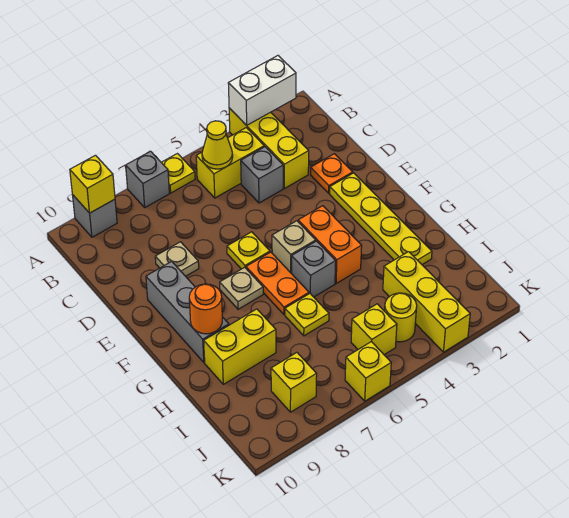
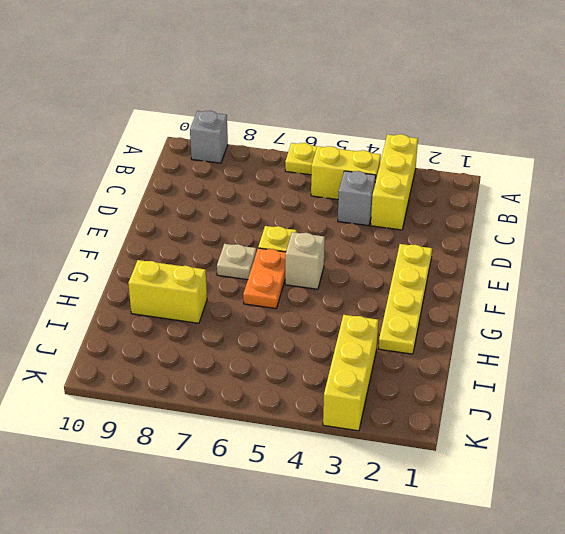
none -> grey brick A7 level 1
none -> orange plate D2 level 1
none -> tan plate D8 level 1

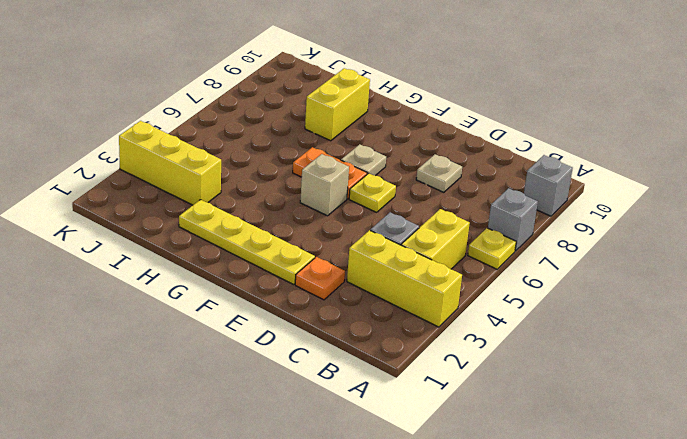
none -> grey brick E9:G9 level 1
none -> orange brick F4:G4 level 1
none -> grey brick G5 level 1

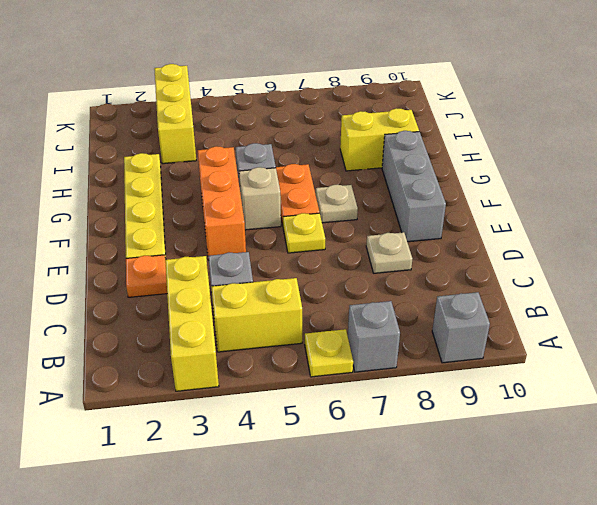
orange brick E4:G4 level 1 -> orange brick F4:G4 level 1
none -> yellow plate H6 level 1
none -> yellow round brick J4 level 1
none -> yellow brick J5 level 1

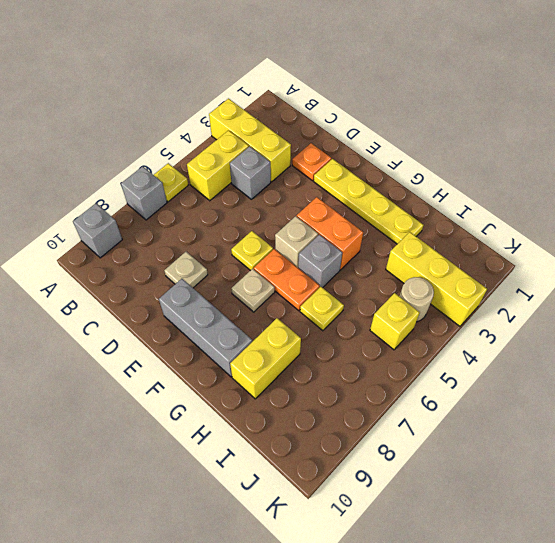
tan round brick J4 level 1 -> yellow round brick J4 level 1
none -> yellow brick J8 level 1
none -> yellow brick K6 level 1
none -> white brick A2:A3 level 2

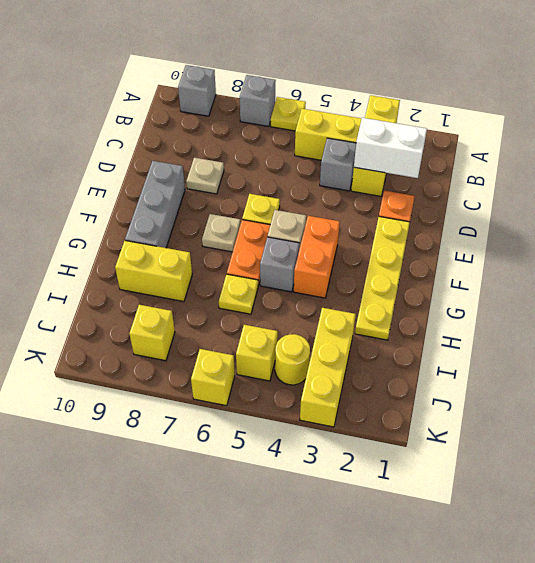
white brick C2:C3 level 2 -> white brick A2:A3 level 2
none -> yellow brick A9 level 2
none -> yellow cone B5 level 2
none -> orange round brick G9 level 2

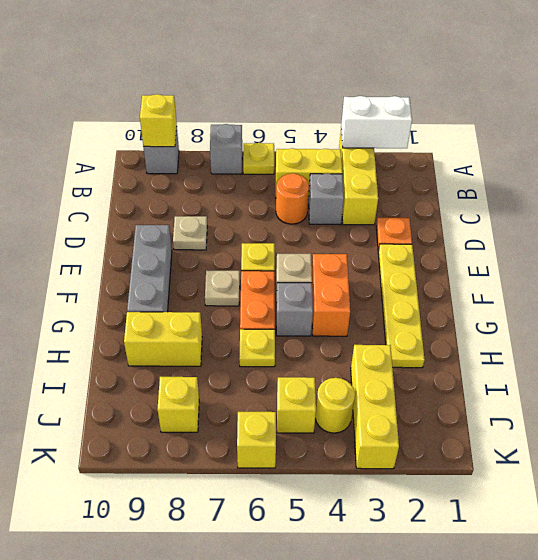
orange round brick C5 level 1 -> orange round brick G9 level 2
none -> yellow cone B5 level 2

